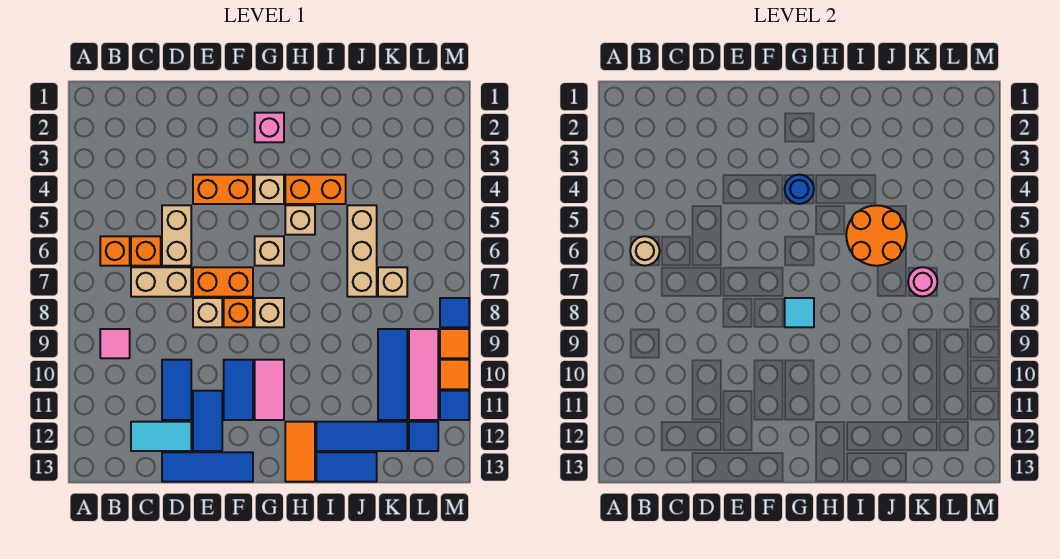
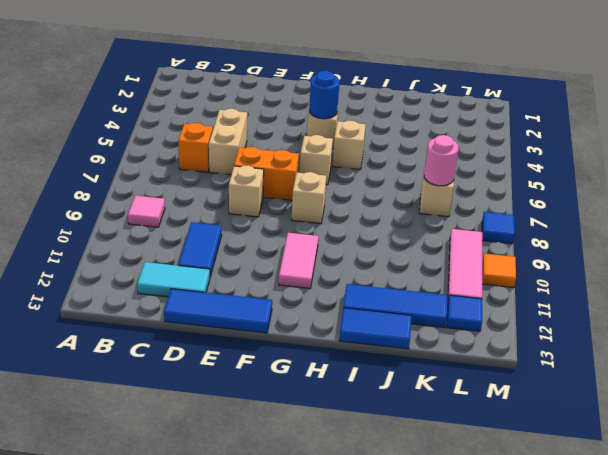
none -> orange brick B6 level 1
none -> tan brick C7:D7 level 1
none -> orange brick E4:F4 level 1
none -> blue tile E11:E12 level 1

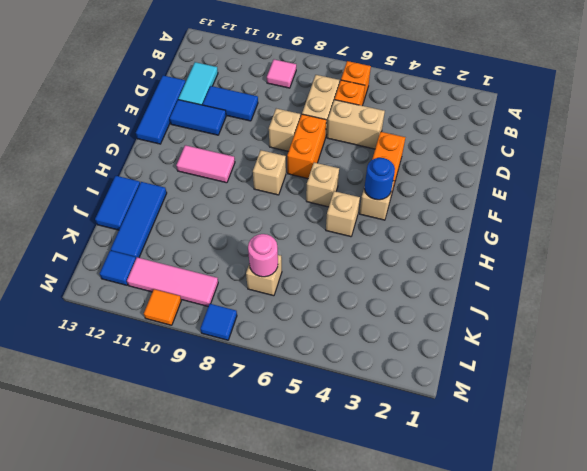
none -> orange brick F8 level 1
none -> blue tile F10:F11 level 1
none -> pink brick G2 level 1
none -> orange brick H4:I4 level 1

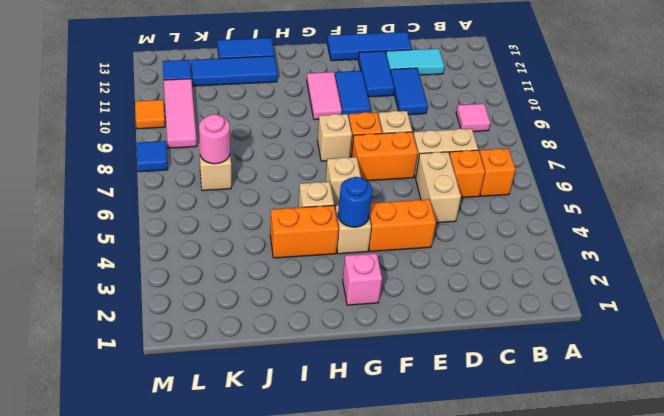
none -> orange tile H12:H13 level 1
none -> tan brick J5:J7 level 1
none -> blue tile K9:K11 level 1
none -> orange tile M9 level 1

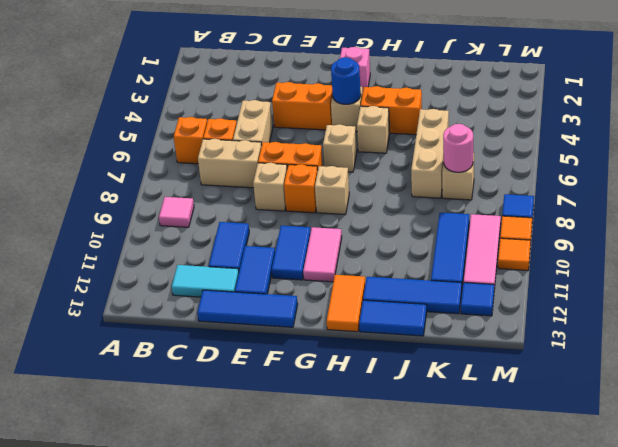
none -> blue tile M11 level 1
none -> tan round brick B6 level 2
none -> cyan tile G8 level 2
none -> orange round brick I5:J6 level 2

